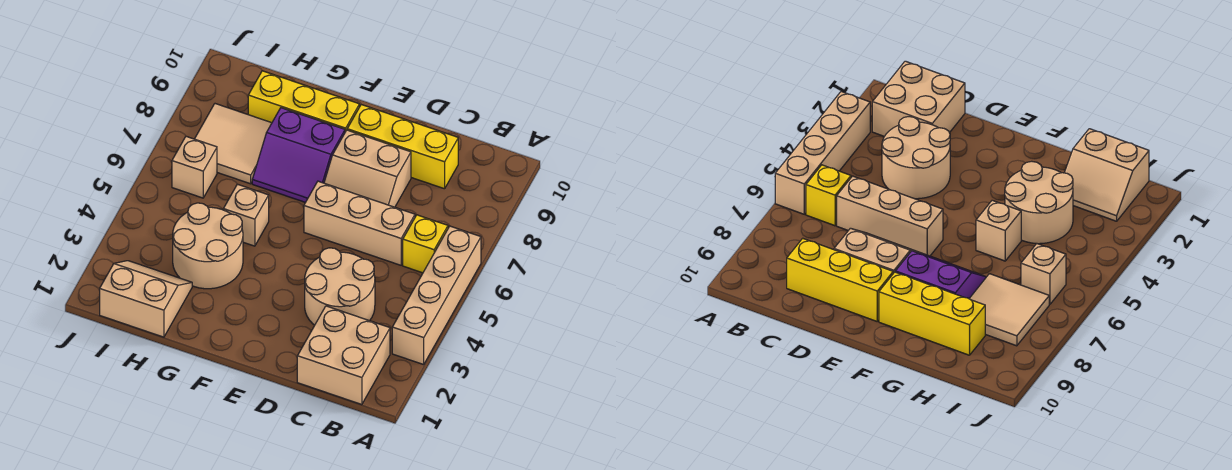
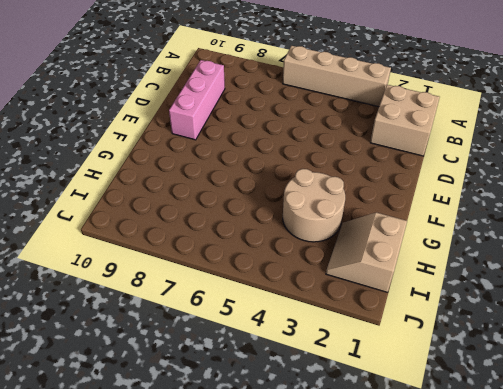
pink brick C9:E9 level 1 -> yellow brick C9:E9 level 1
none -> yellow brick B6 level 1
none -> tan round brick C3:D4 level 1
none -> tan brick C6:E6 level 1

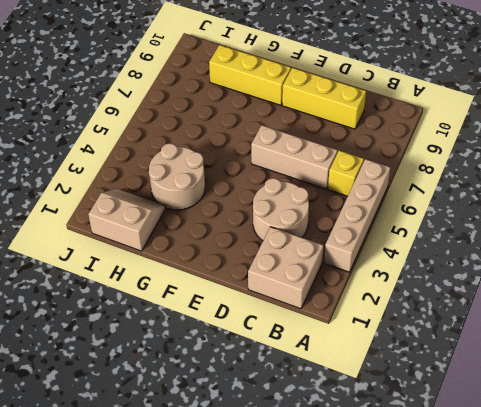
none -> tan slope D7:E8 level 1 top 8
none -> purple slope F7:G8 level 1 top 8
none -> tan brick G5 level 1

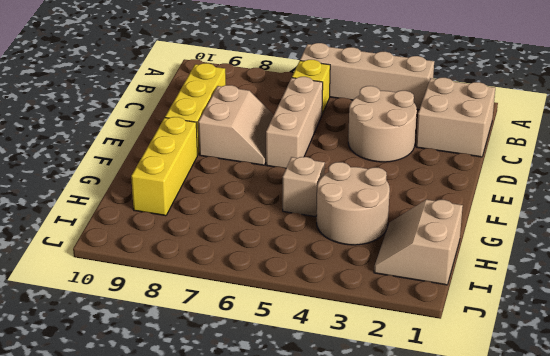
none -> purple slope F7:G8 level 1 top 8
none -> tan tile H7:I8 level 1
none -> tan brick I6 level 1

